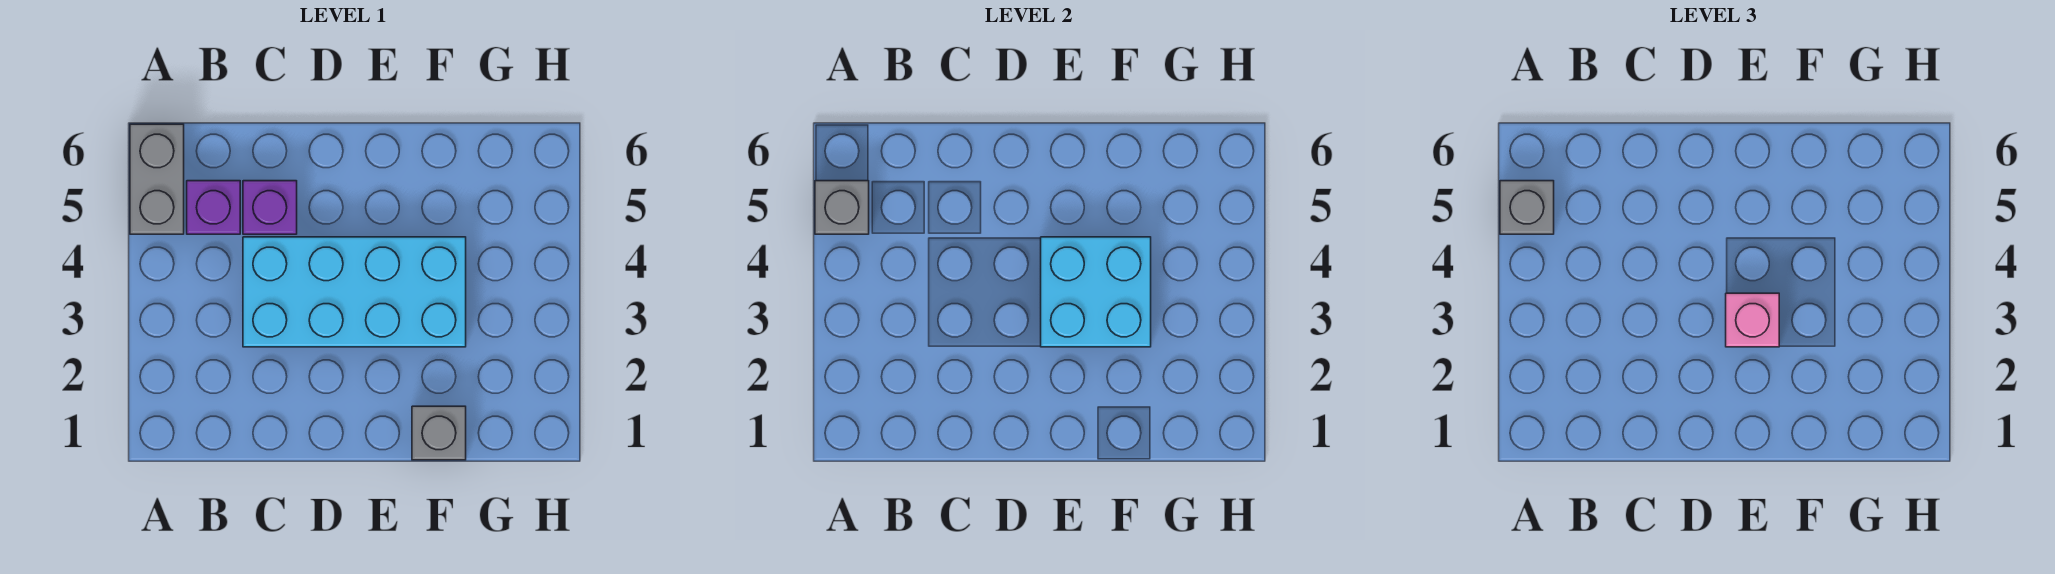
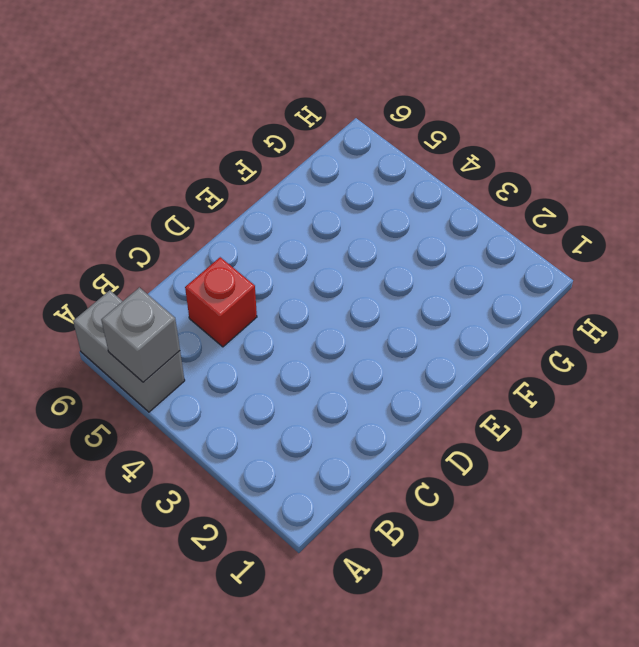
red brick C5 level 1 -> purple brick C5 level 1
none -> purple brick B5 level 1
none -> cyan brick C3:F4 level 1

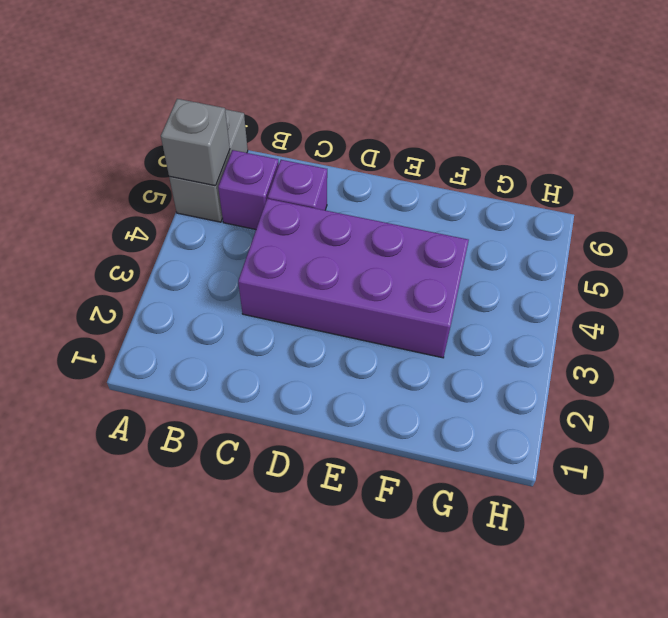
purple brick C3:F4 level 1 -> cyan brick C3:F4 level 1
none -> grey brick F1 level 1
none -> cyan brick E3:F4 level 2

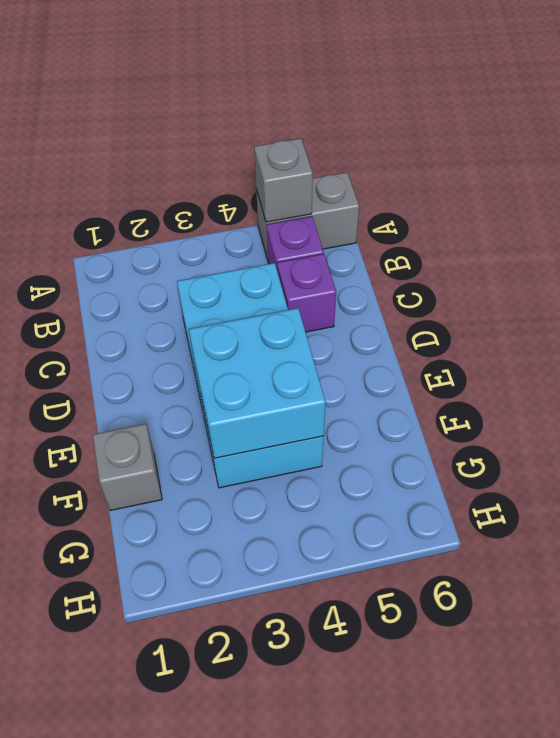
none -> grey brick A5 level 3
none -> pink brick E3 level 3

